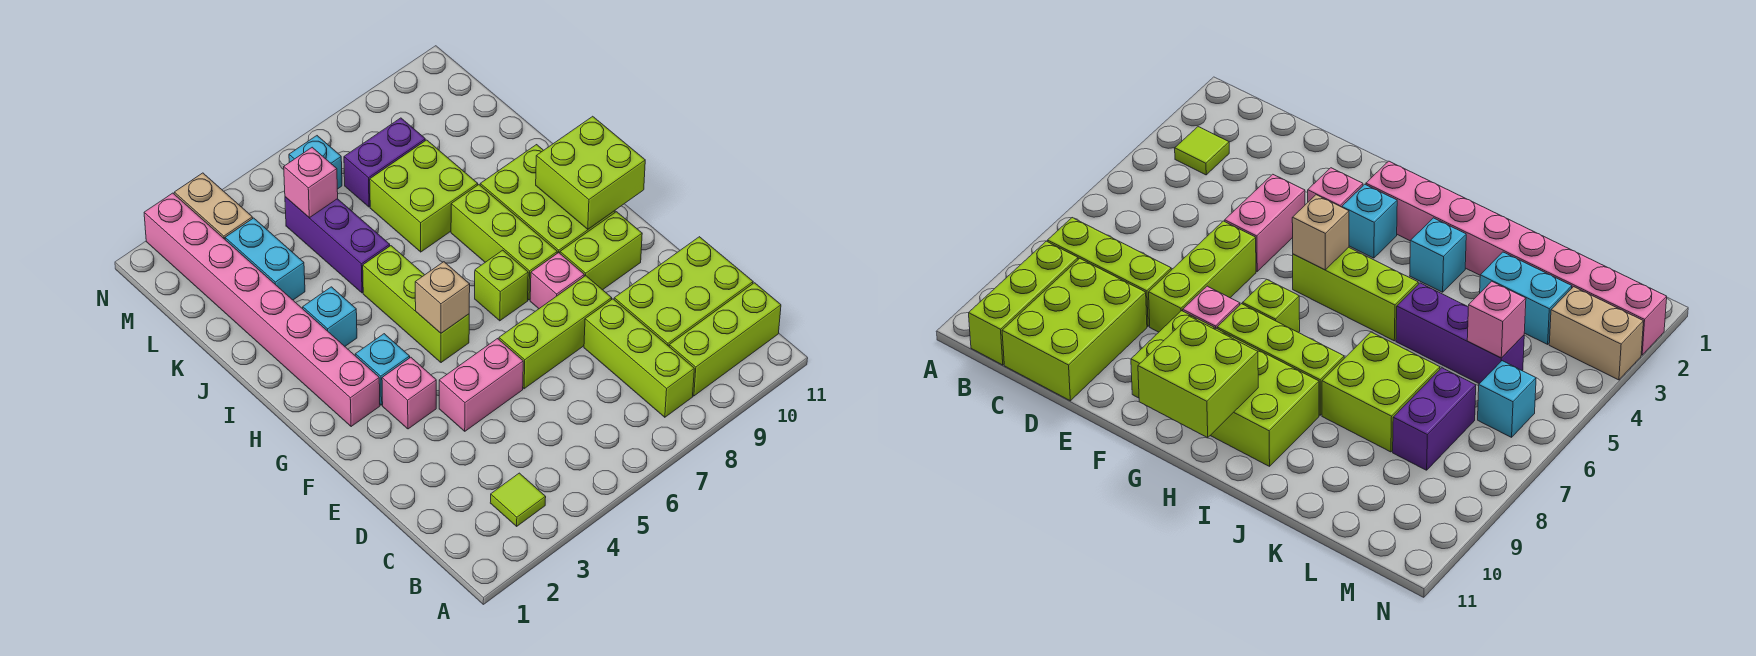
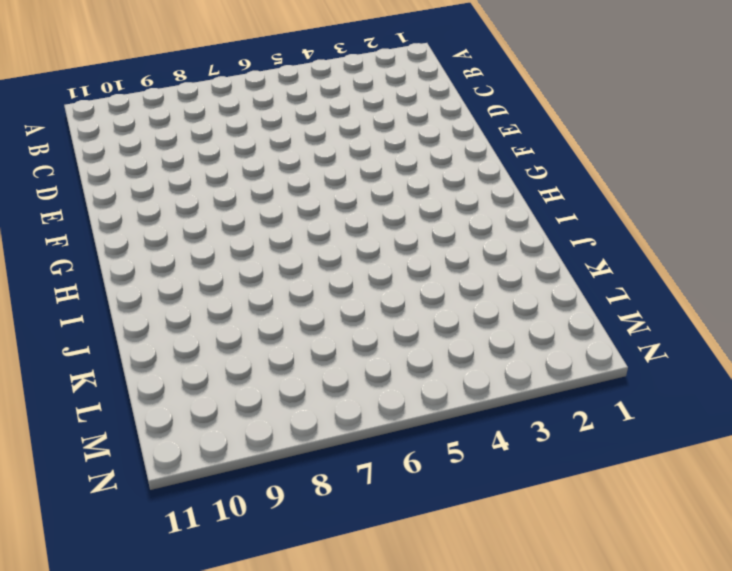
none -> lime tile B3 level 1
none -> lime brick B8:D8 level 1
none -> lime brick B9:B11 level 1

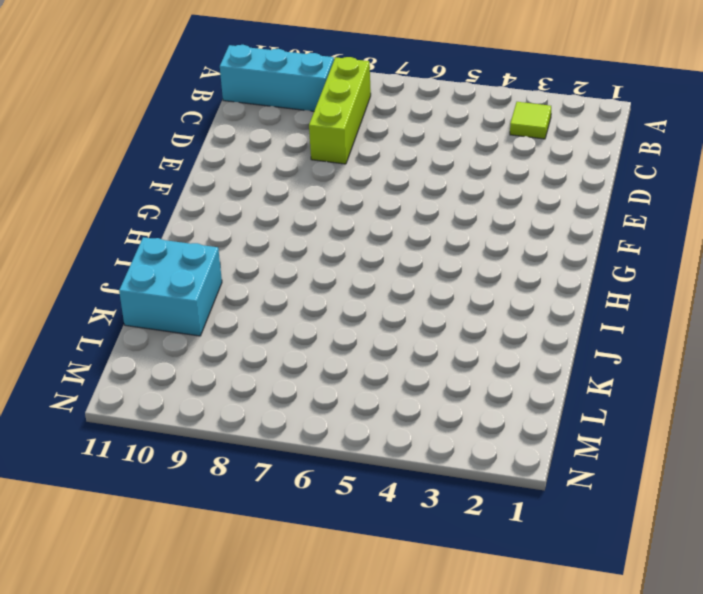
cyan brick B9:B11 level 1 -> lime brick B9:B11 level 1
cyan brick J10:K11 level 1 -> none
none -> lime brick C9:D11 level 1
none -> pink brick E4:E5 level 1
none -> lime brick E6:E8 level 1

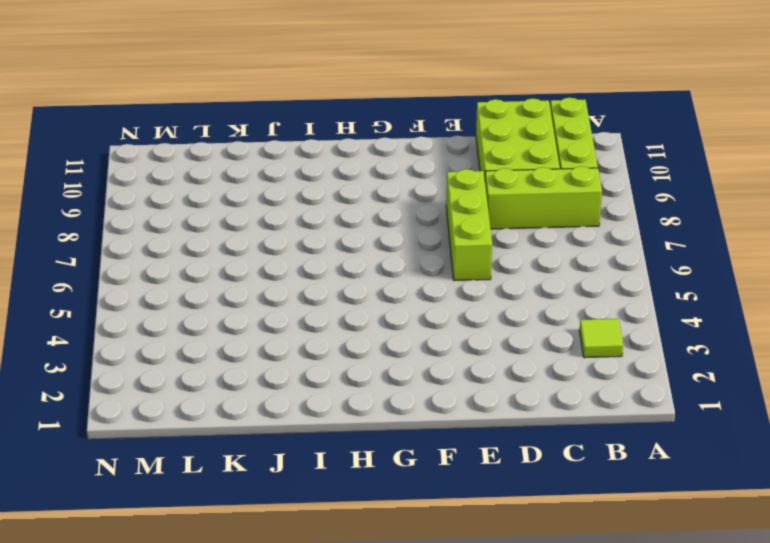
none -> pink brick E4:E5 level 1
none -> pink brick F3 level 1
none -> pink brick F8 level 1

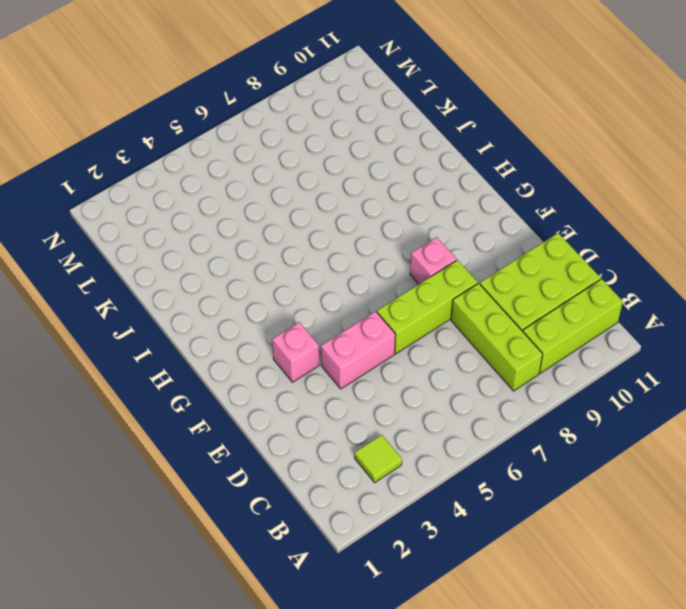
none -> lime brick F9:F10 level 1
none -> pink brick G2:N2 level 1
none -> cyan brick G3 level 1

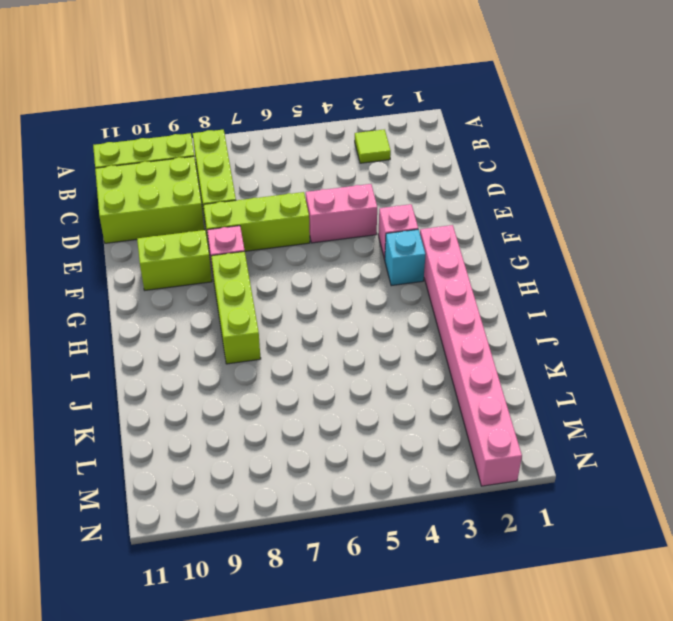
none -> lime brick G5:I5 level 1
none -> lime brick G7 level 1
none -> lime brick G9:I10 level 1

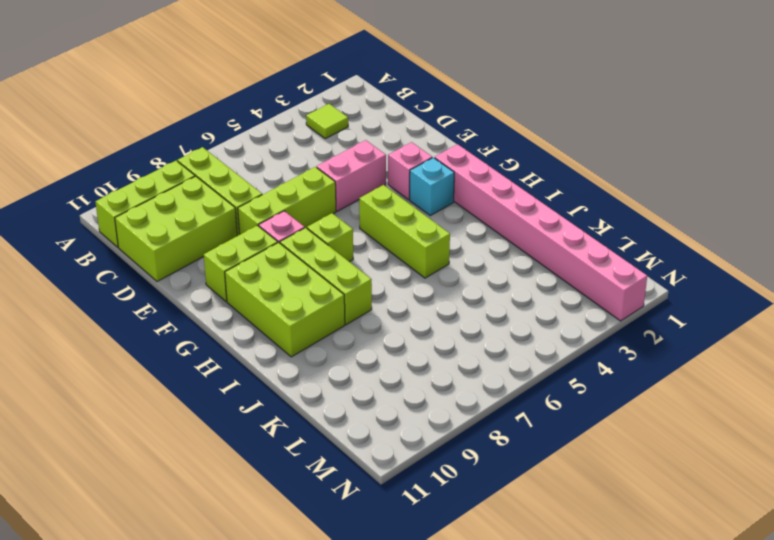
none -> cyan brick I3 level 1
none -> purple brick J5:L5 level 1
none -> lime brick J7:K8 level 1

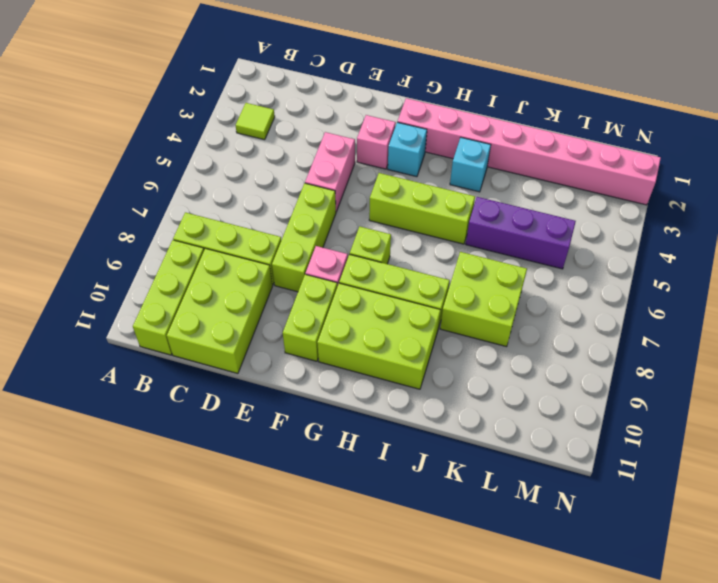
none -> cyan brick K3:L3 level 1
none -> purple brick L7:L8 level 1
none -> tan brick M3:N3 level 1

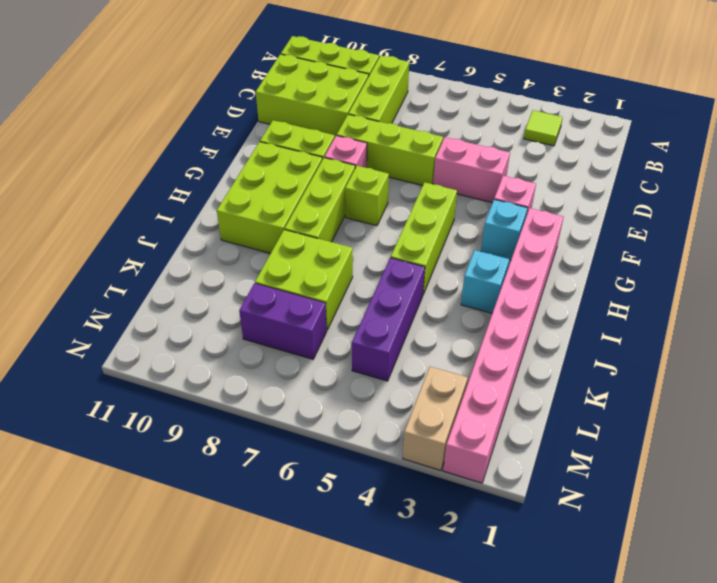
none -> cyan brick K3:L3 level 1
none -> cyan brick M6 level 1
none -> tan brick G5 level 2

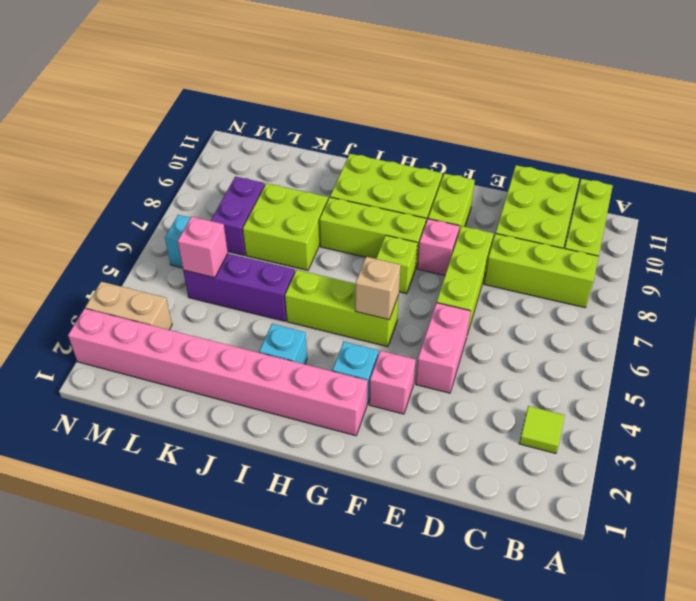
none -> cyan brick K3:L3 level 1
none -> lime brick G10:H11 level 2

